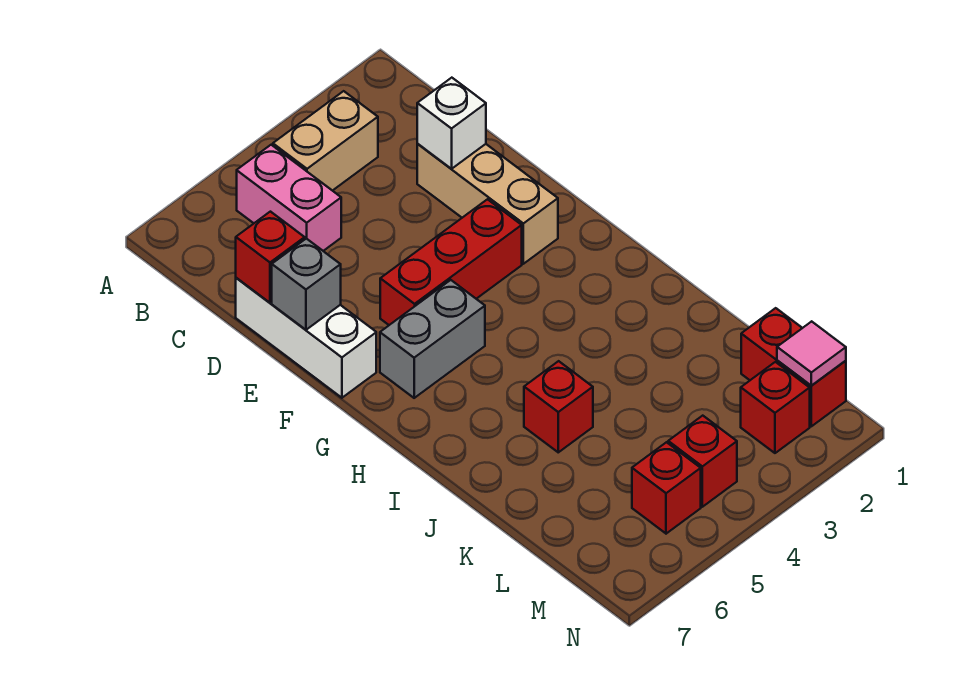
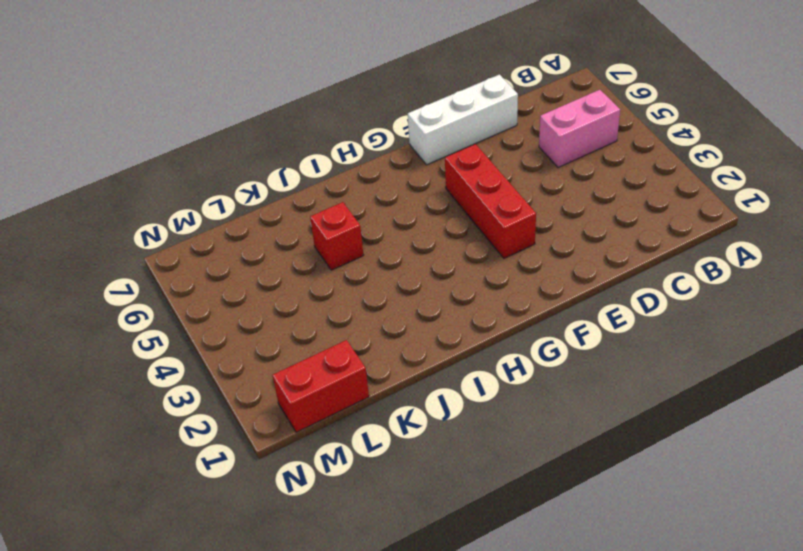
none -> tan brick B3:B4 level 1
none -> tan brick D2:F2 level 1
none -> grey brick G5:G6 level 1

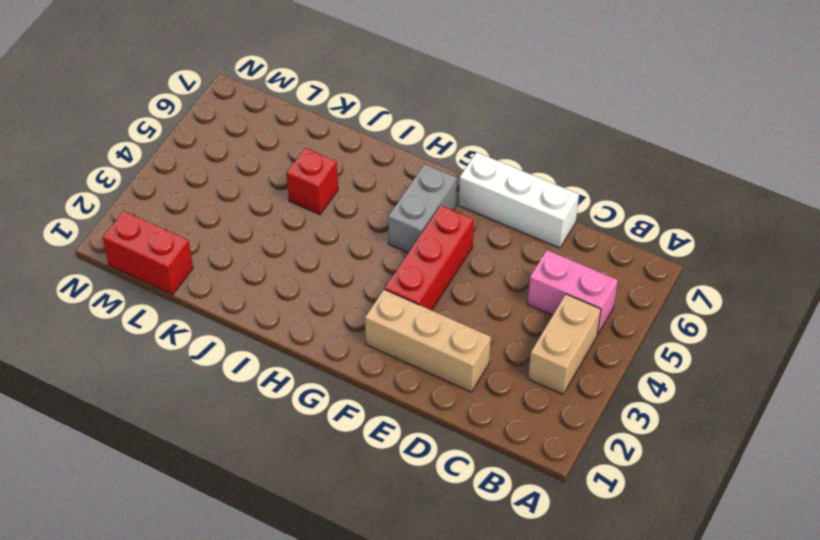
none -> red brick M2 level 1
none -> red brick M4 level 1
none -> red brick M5 level 1

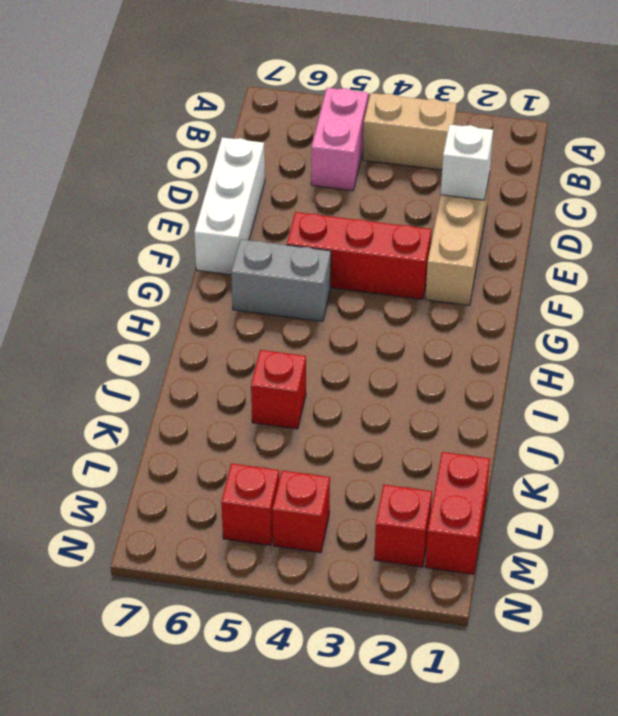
none -> red brick D7 level 2
none -> grey brick E7 level 2
none -> pink tile M1 level 2

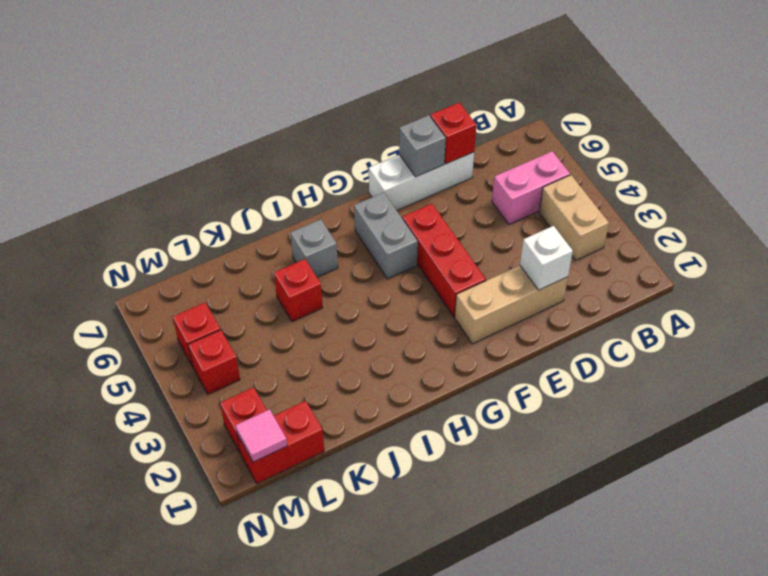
grey brick I6 level 1 -> none

